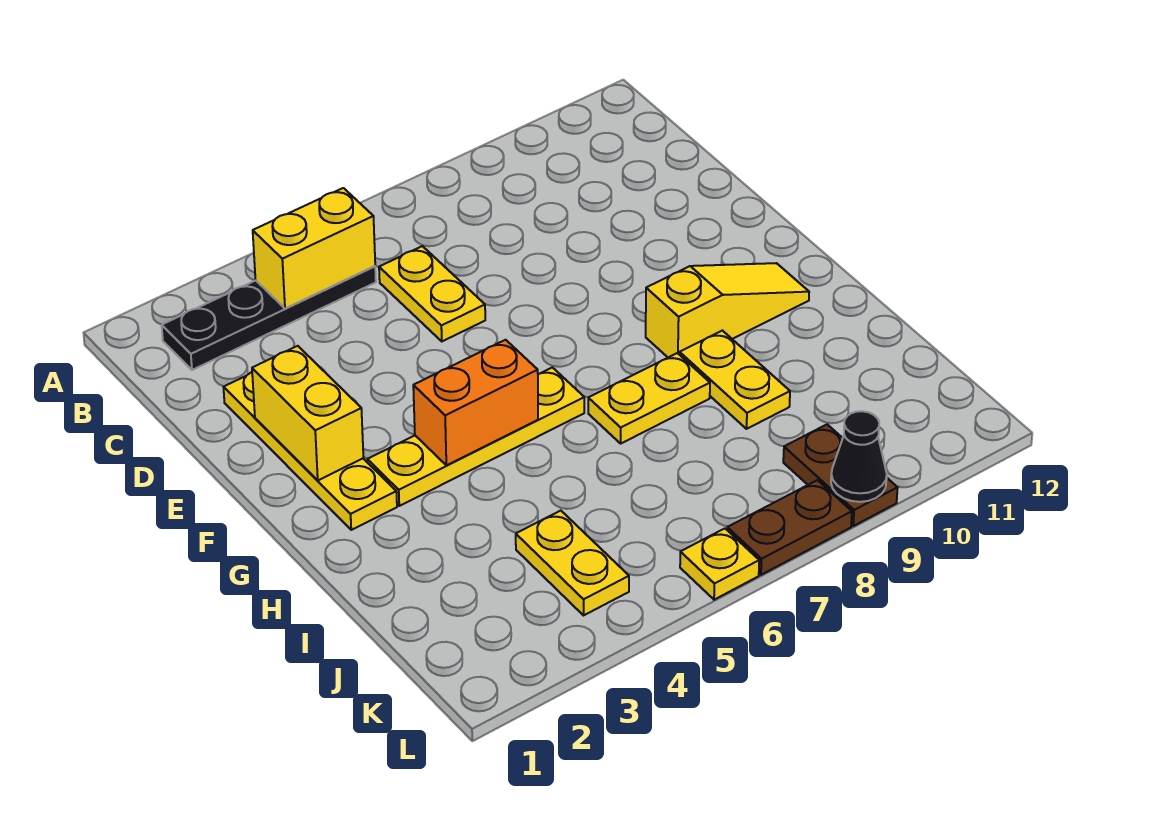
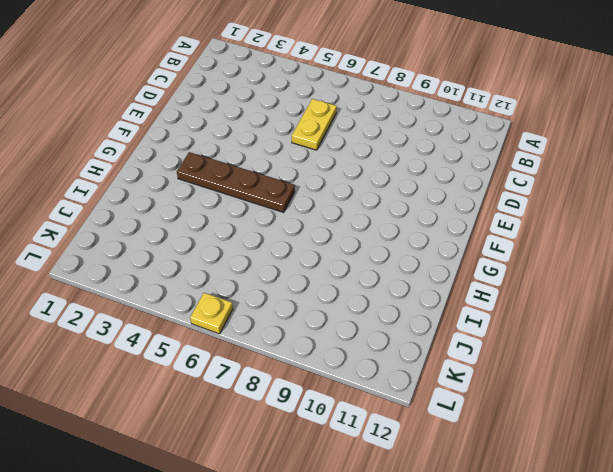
brown plate G3:G6 level 1 -> yellow plate G3:G6 level 1
none -> black plate B2:B5 level 1
none -> yellow plate D2:G2 level 1
none -> yellow slope G9:G11 level 1 top 9

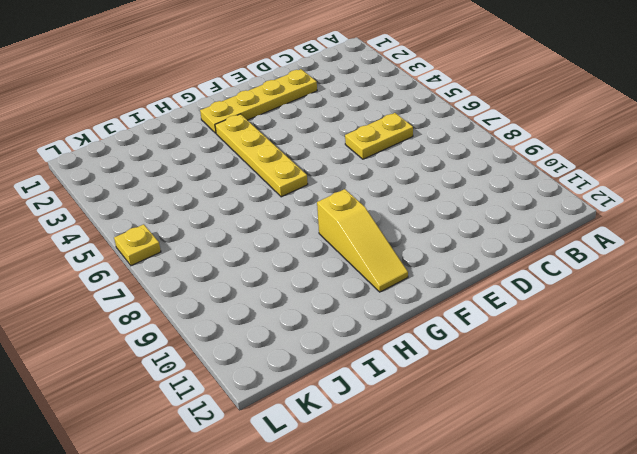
none -> black plate B2:B5 level 1
none -> yellow plate H7:H8 level 1
none -> yellow plate H9:I9 level 1

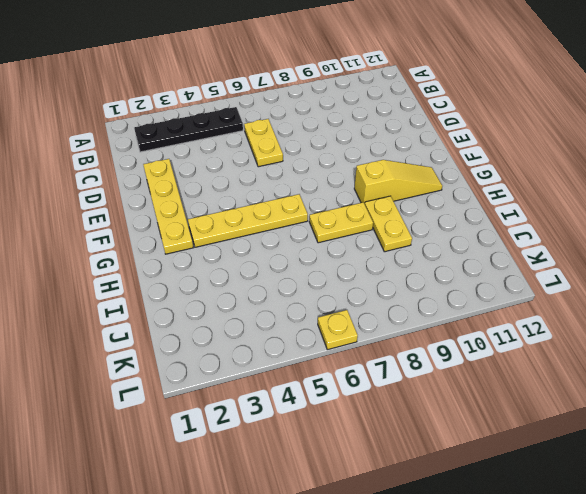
none -> yellow plate J4:K4 level 1
none -> brown plate K9:L9 level 1
none -> brown plate L7:L8 level 1

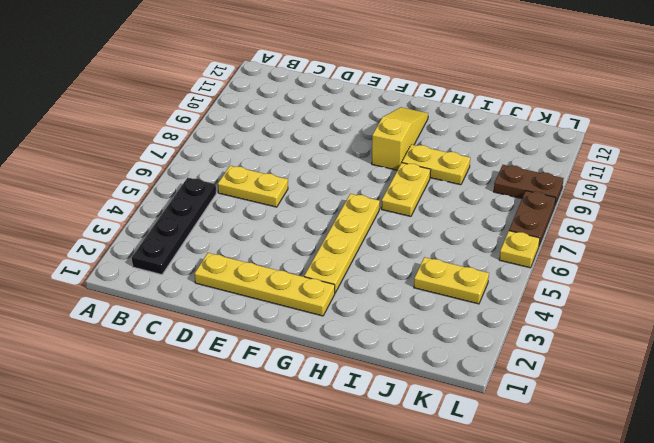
none -> yellow brick B4:B5 level 2
none -> yellow brick E2:F2 level 2
none -> orange brick G4:G5 level 2

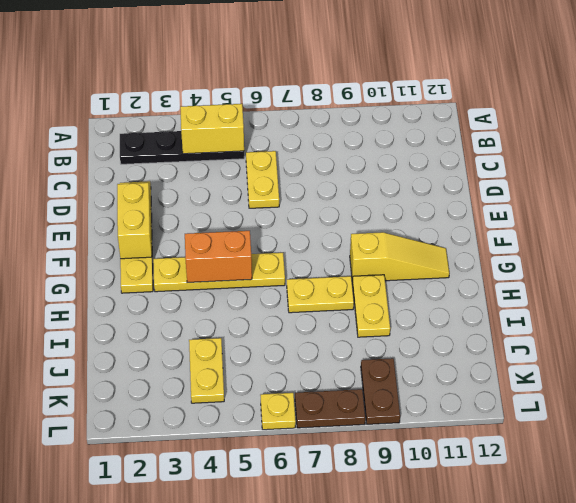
none -> black cone L9 level 2

